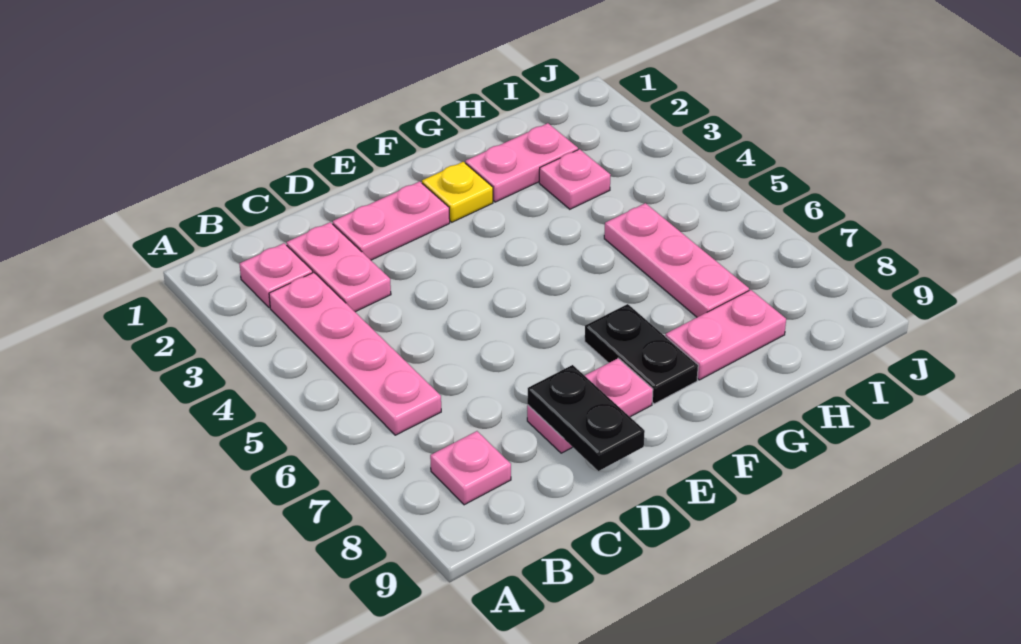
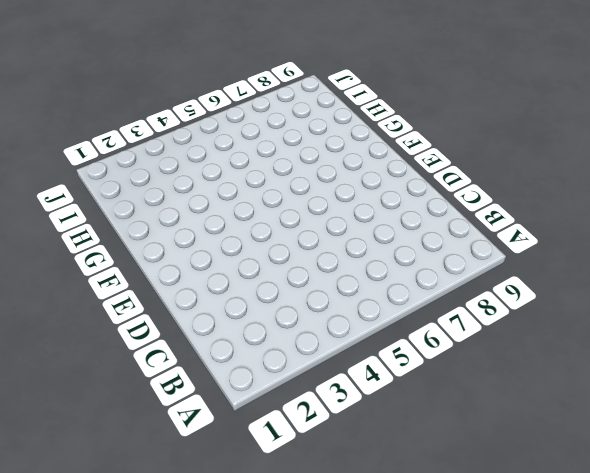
none -> pink plate B2 level 1
none -> pink plate B3:B6 level 1
none -> pink plate B8 level 1

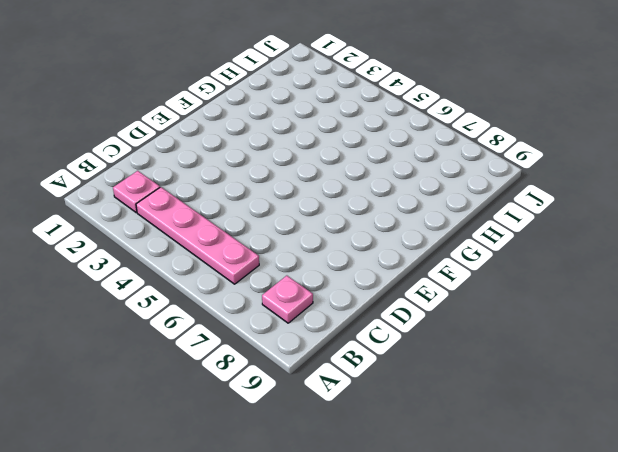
none -> pink plate C2:C3 level 1
none -> pink plate D2:E2 level 1
none -> pink plate D8:E8 level 1

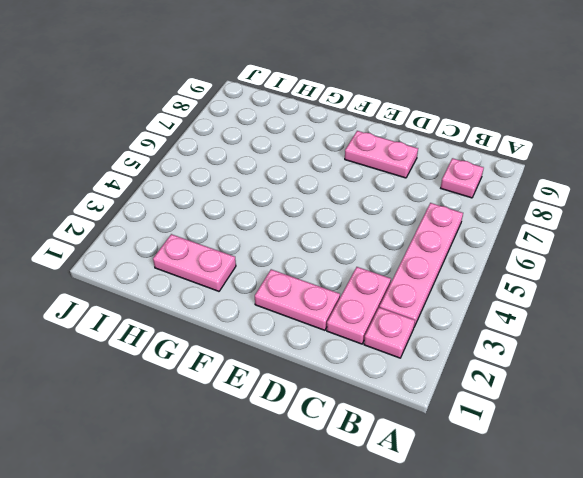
none -> yellow plate F2 level 1
none -> black plate F7:F8 level 1
none -> pink plate G8:H8 level 1

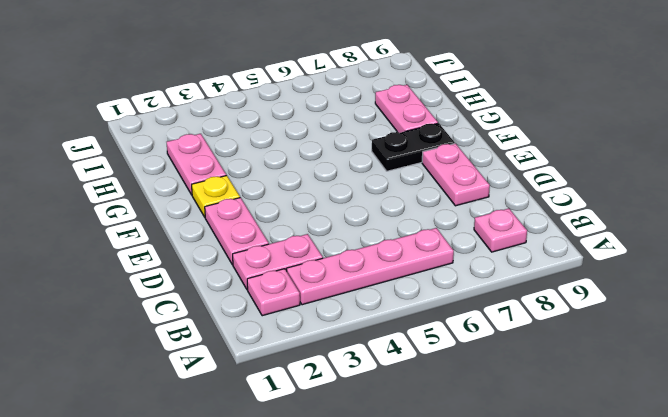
none -> pink plate H3 level 1
none -> pink plate H5:H7 level 1
none -> black plate D8:D9 level 2

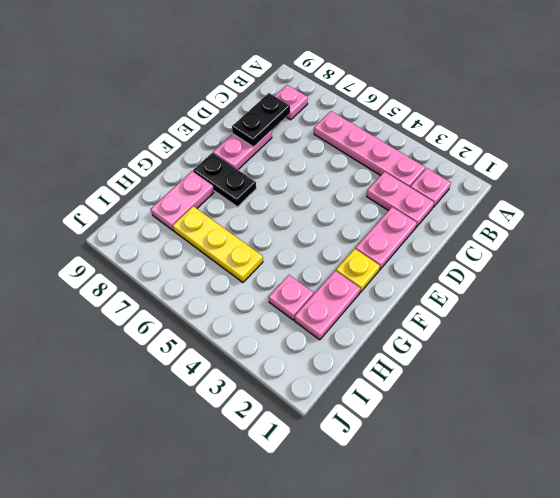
black plate C8:D8 level 2 -> black plate D8:D9 level 2
yellow plate H5:H7 level 1 -> pink plate H5:H7 level 1

